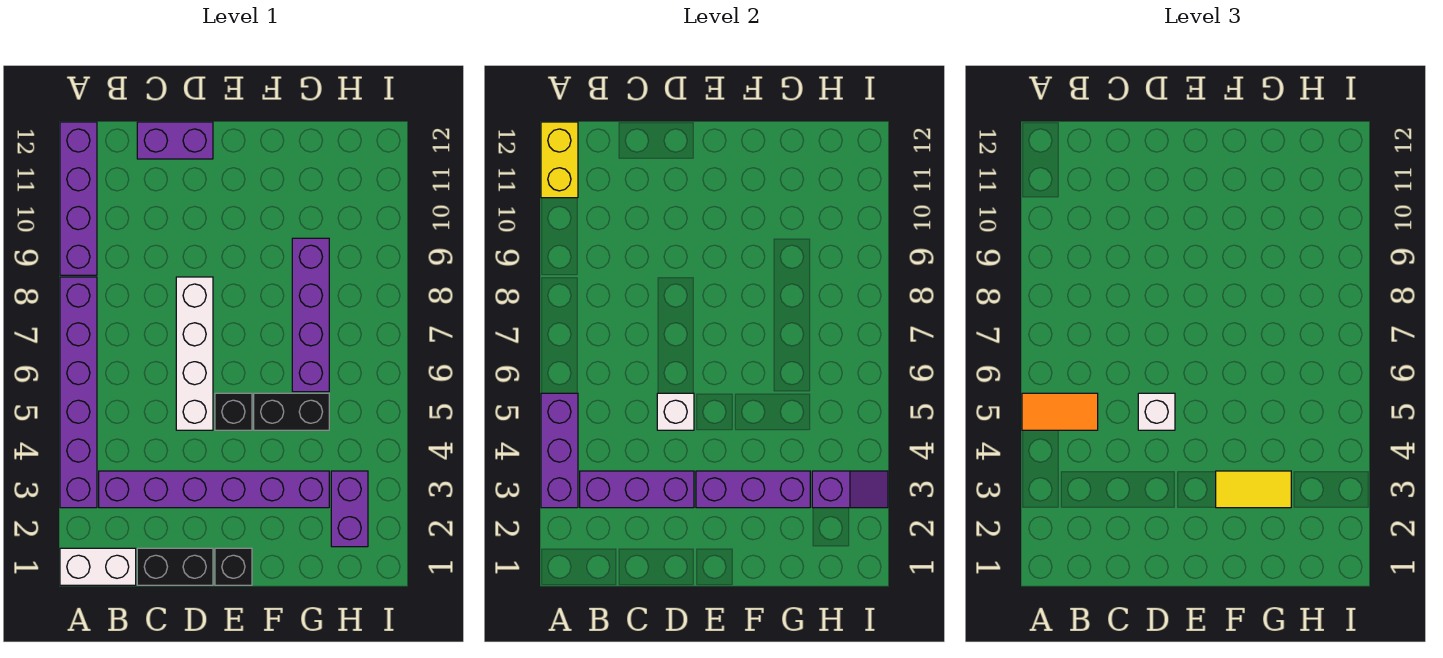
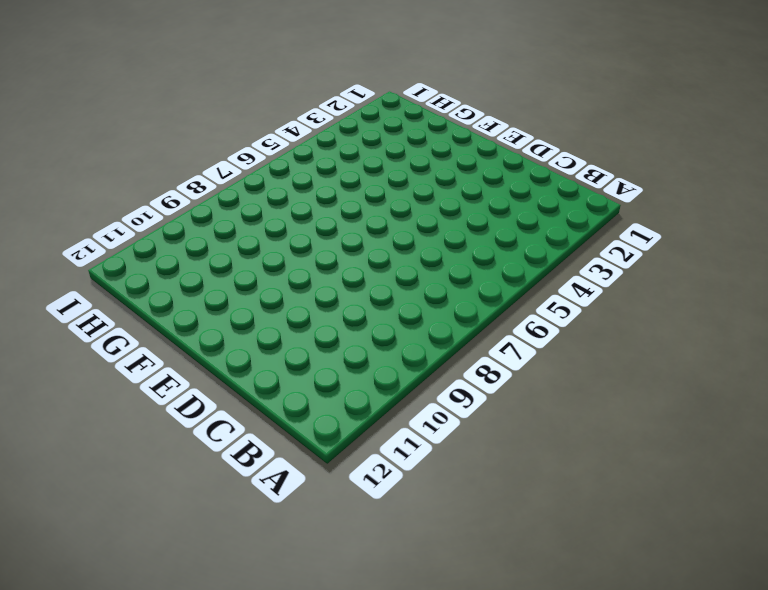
none -> white brick A1:B1 level 1
none -> purple brick A3:A8 level 1
none -> purple brick A9:A12 level 1

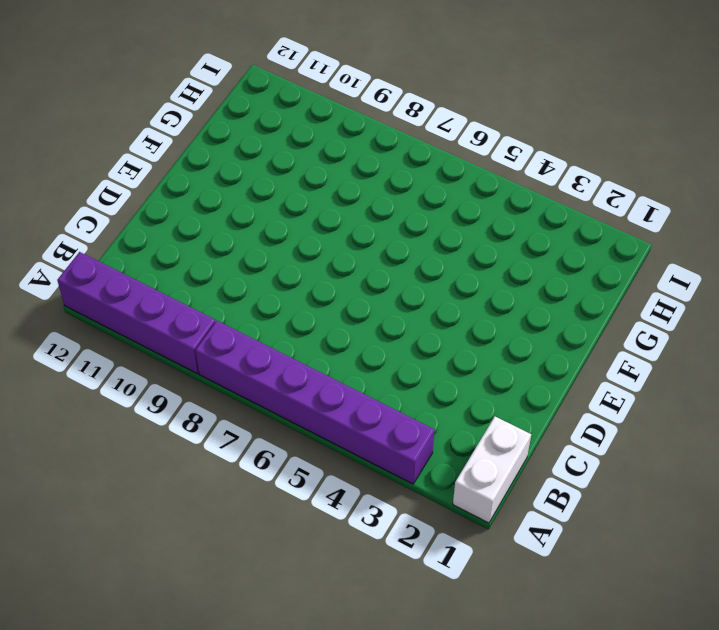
none -> purple brick B3:G3 level 1
none -> black brick C1:D1 level 1
none -> purple brick C12:D12 level 1

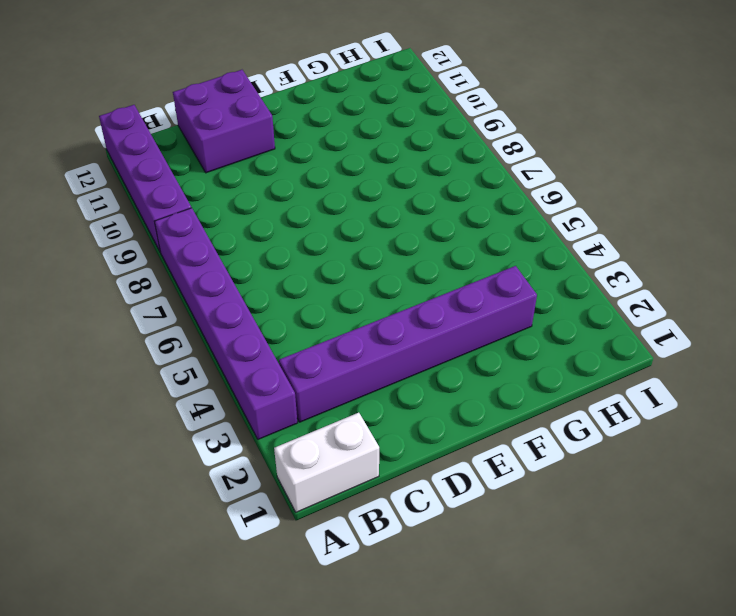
purple brick C11:D12 level 1 -> purple brick C12:D12 level 1
none -> black brick C1:D1 level 1
none -> white brick D5:D8 level 1
none -> black brick E1 level 1

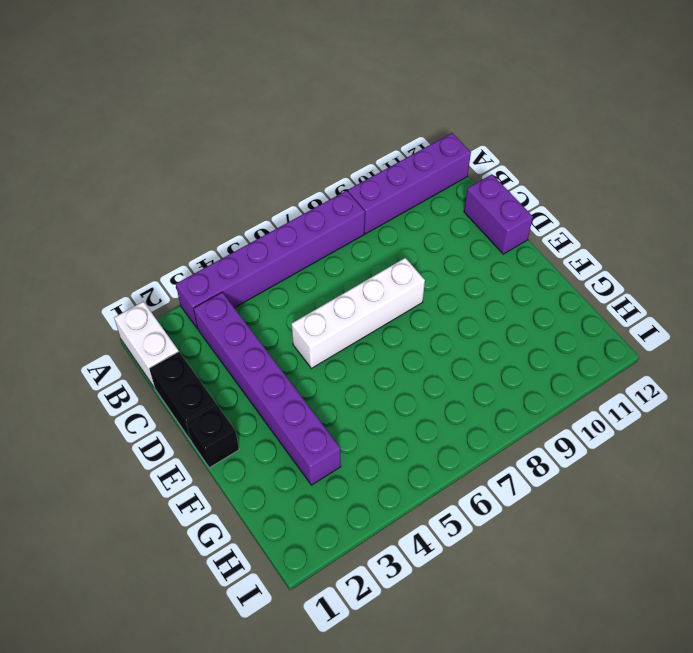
none -> black brick E5 level 1
none -> black brick F5:G5 level 1
none -> purple brick G6:G9 level 1

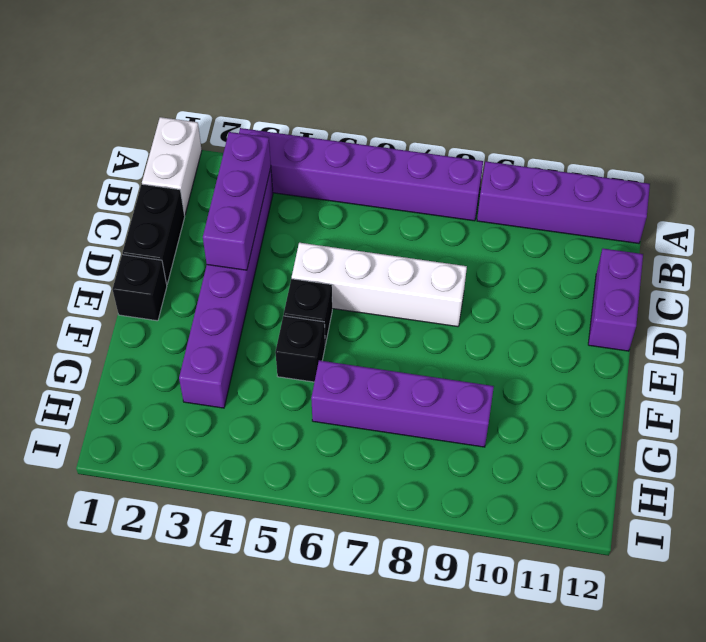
black brick F5 level 1 -> black brick F5:G5 level 1
none -> purple brick H2:H3 level 1
none -> purple brick A3:A5 level 2
none -> yellow brick A11:A12 level 2

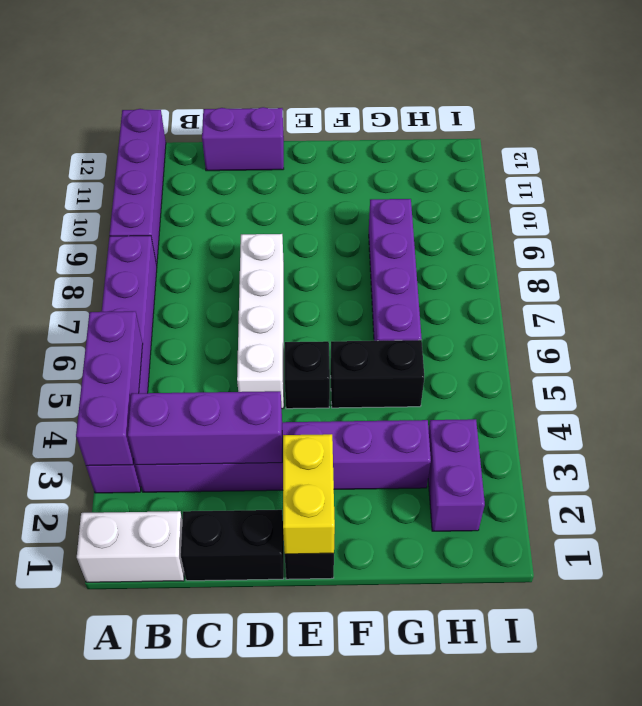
yellow brick E1:E2 level 2 -> yellow brick A11:A12 level 2
none -> white brick D5 level 2
none -> purple brick E3:G3 level 2
none -> purple slope H3:I3 level 2 top H

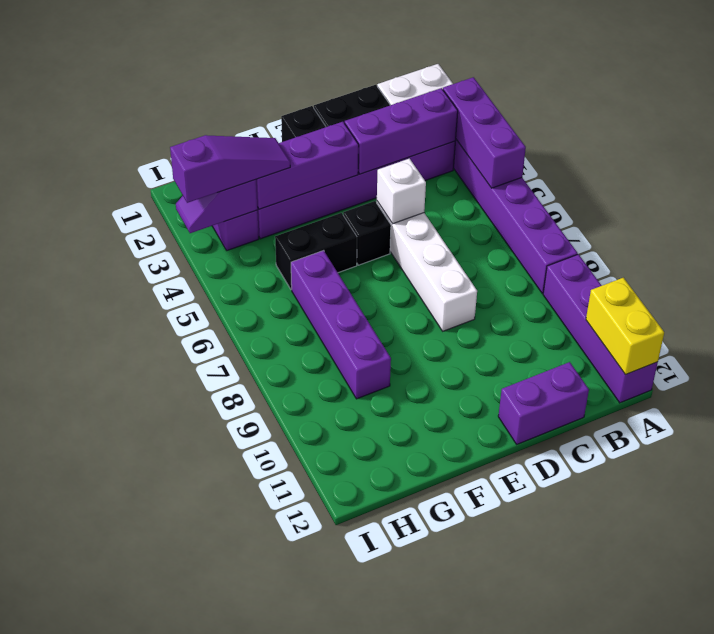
purple slope G3:I3 level 3 top I -> yellow tile F3:G3 level 3
none -> orange tile A5:B5 level 3
none -> white brick D5 level 3

